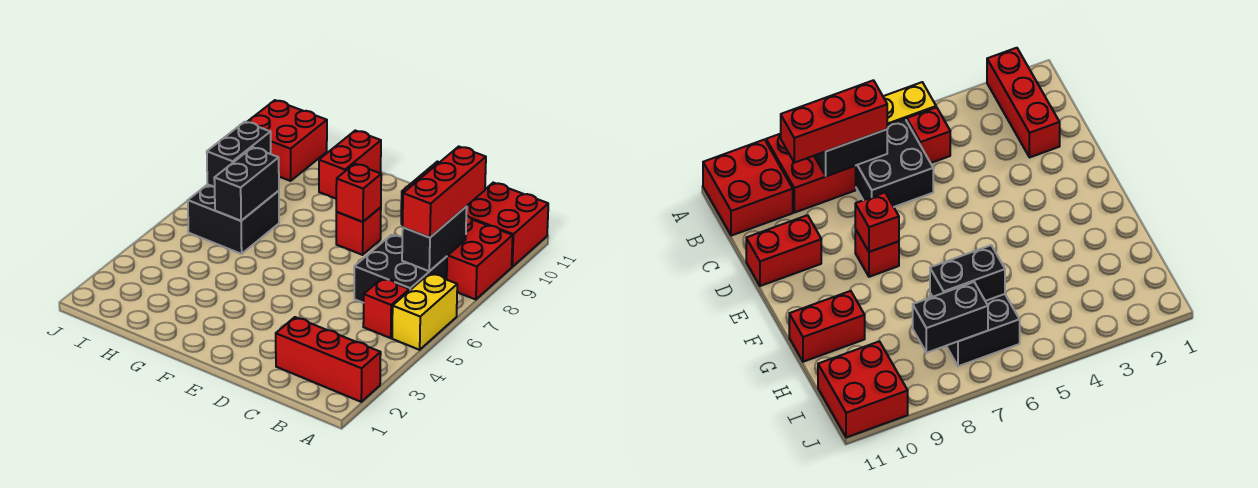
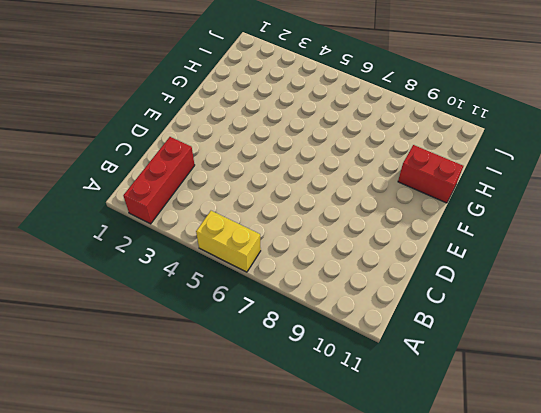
none -> red brick A8:B9 level 1
none -> red brick A10:B11 level 1
none -> red brick B5 level 1

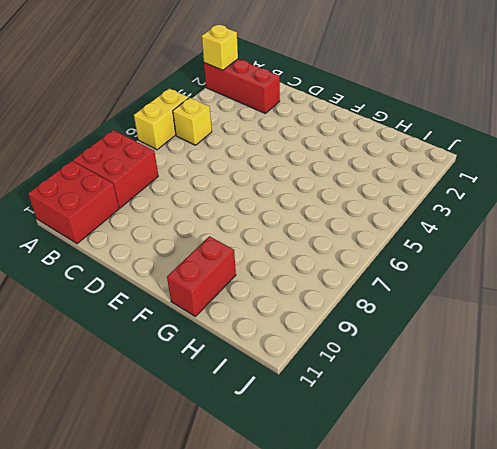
yellow brick A2 level 2 -> none
yellow brick B5 level 1 -> red brick B5 level 1
none -> black brick B6:C7 level 1
none -> red brick D10:D11 level 1
none -> red brick E8 level 1

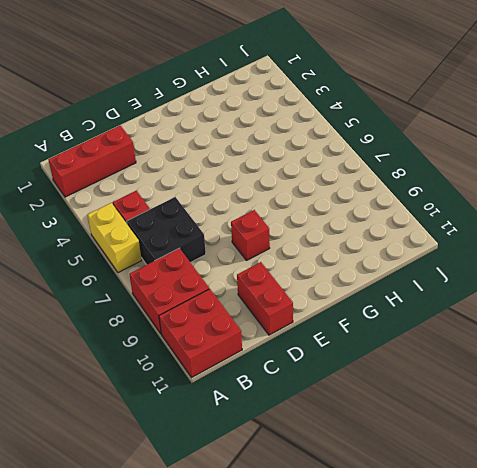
none -> red brick G10:G11 level 1
none -> black brick H6:I7 level 1
none -> red brick I10:J11 level 1

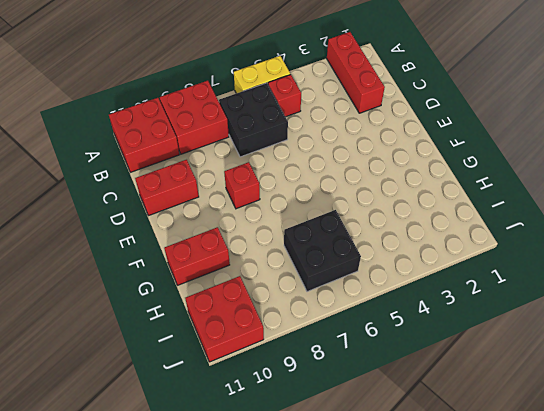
none -> black brick B7:B8 level 2
none -> red brick E8 level 2
none -> black brick H6:H7 level 2

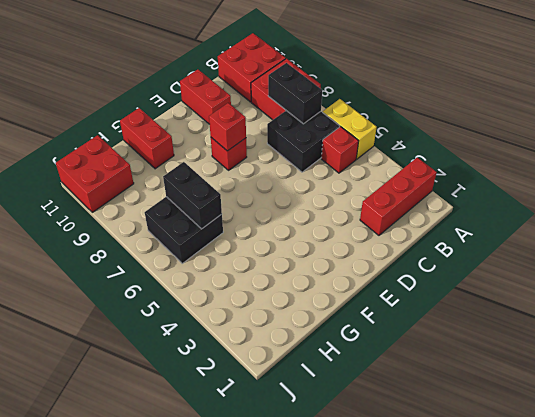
none -> black brick I7:I8 level 2
none -> red brick B7:B9 level 3

